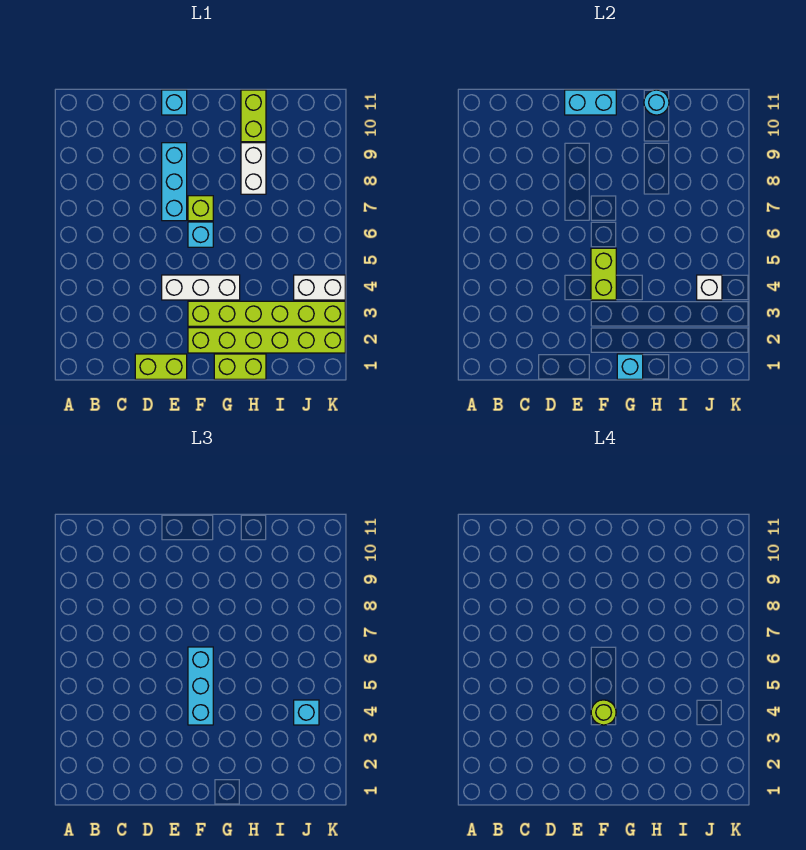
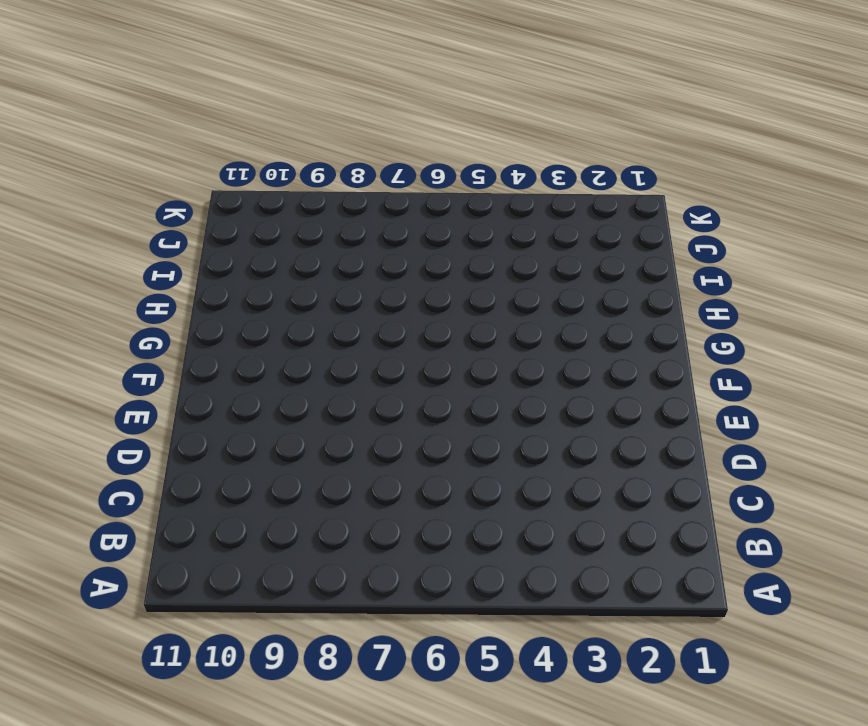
none -> lime brick D1:E1 level 1
none -> white brick E4:G4 level 1
none -> cyan brick E7:E9 level 1

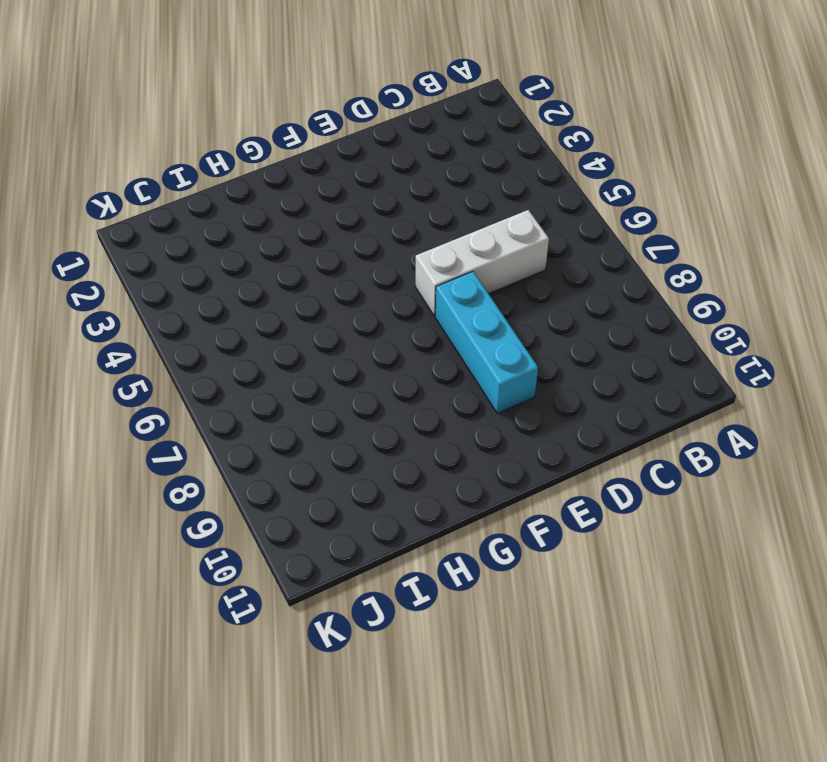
white brick C6:E6 level 1 -> white brick E4:G4 level 1
none -> lime brick D1:E1 level 1
none -> cyan brick E11 level 1
none -> lime brick F2:K2 level 1

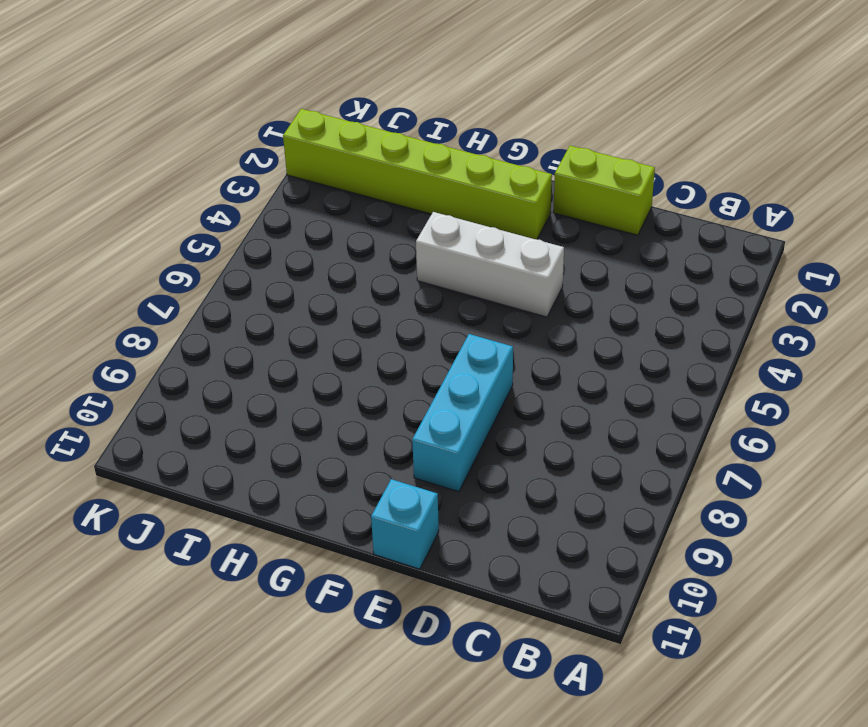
none -> lime brick F3:K3 level 1
none -> cyan brick F6 level 1
none -> lime brick F7 level 1

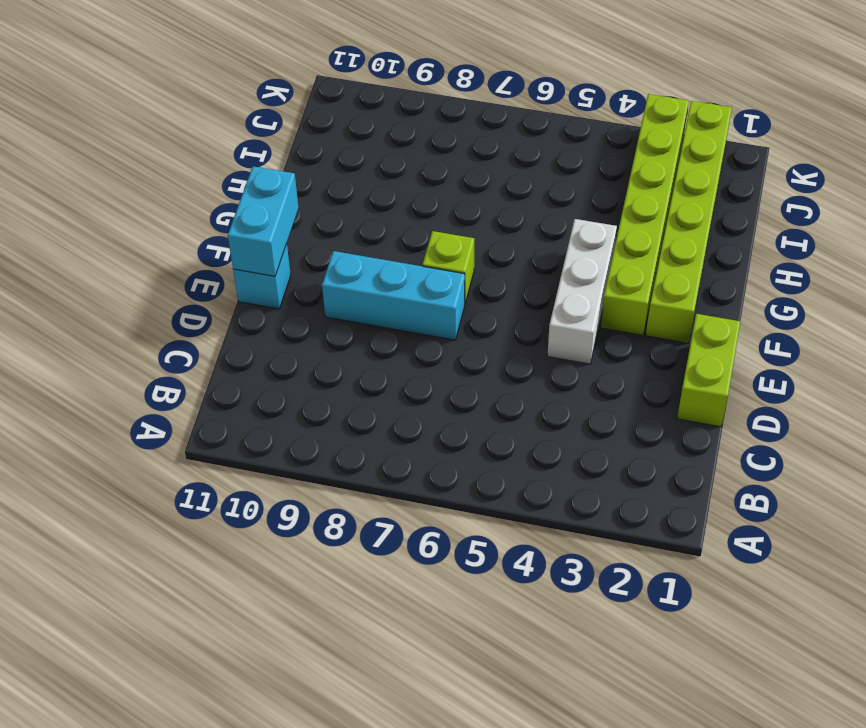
none -> cyan brick F6 level 1
none -> lime brick G1:H1 level 1
none -> white brick H8:H9 level 1

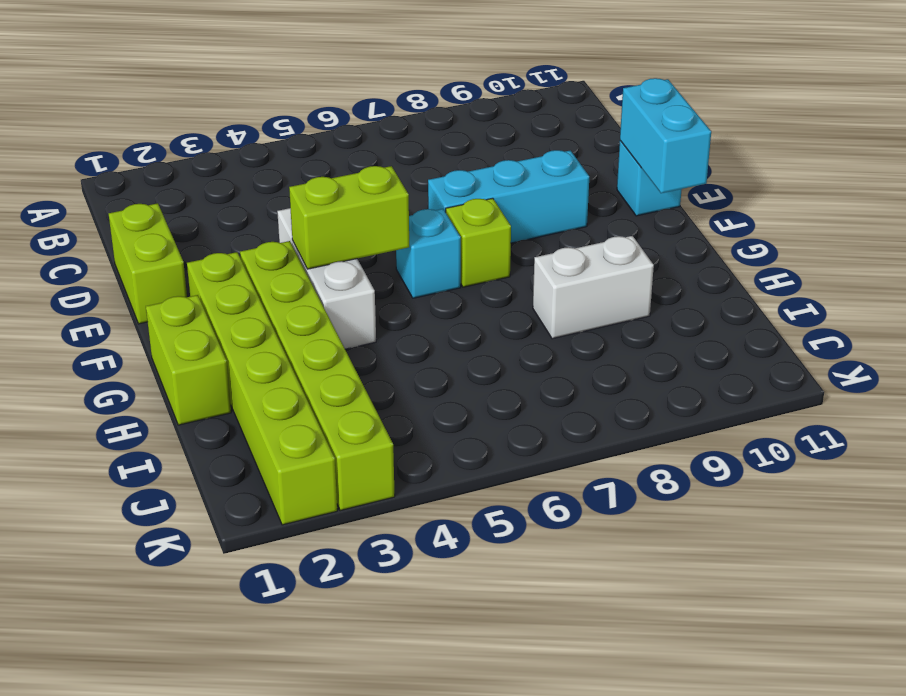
none -> lime brick H10:H11 level 1
none -> white brick J4:K4 level 1
none -> cyan brick G1 level 2

